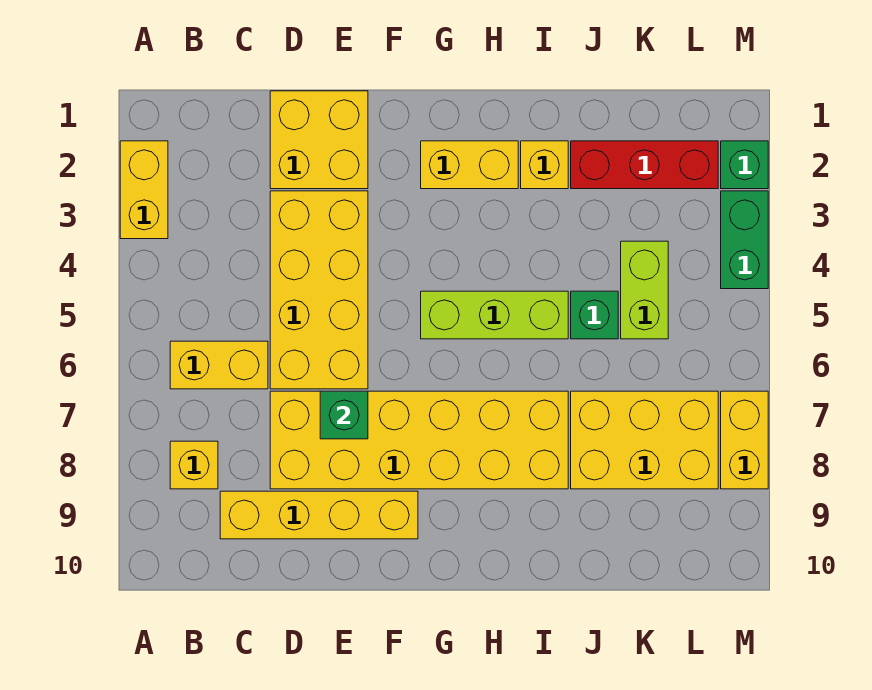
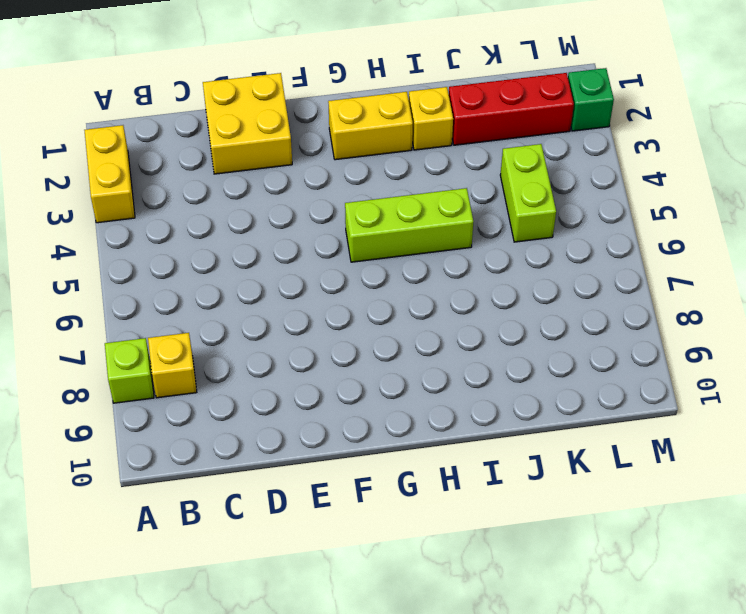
lime brick A8 level 1 -> none
none -> yellow brick B6:C6 level 1
none -> yellow brick C9:F9 level 1
none -> yellow brick D3:E6 level 1

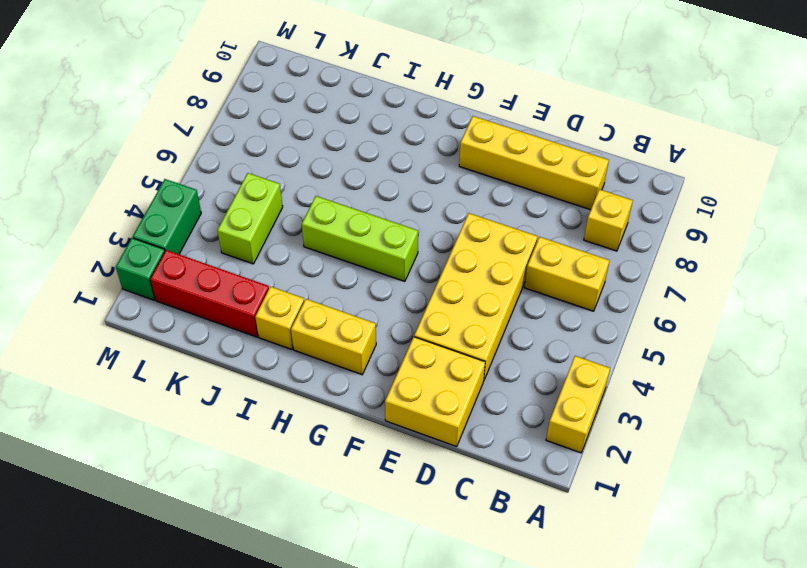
none -> yellow brick D7:I8 level 1
none -> green brick J5 level 1
none -> yellow brick J7:L8 level 1

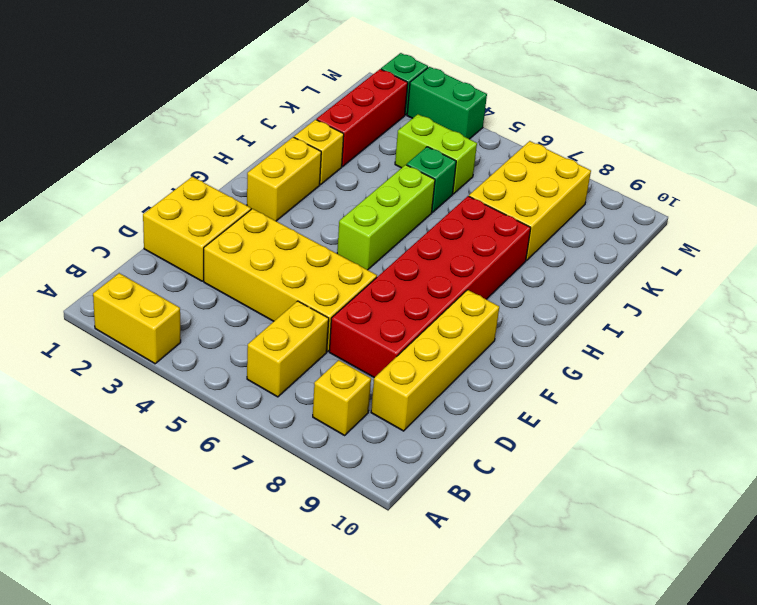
red brick D7:I8 level 1 -> yellow brick D7:I8 level 1
none -> yellow brick M7:M8 level 1
none -> green brick E7 level 2

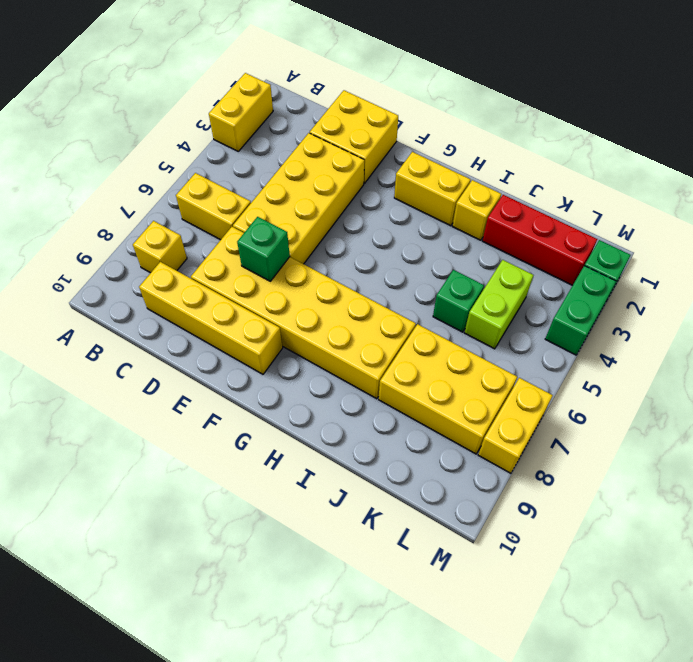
none -> lime brick G5:I5 level 1

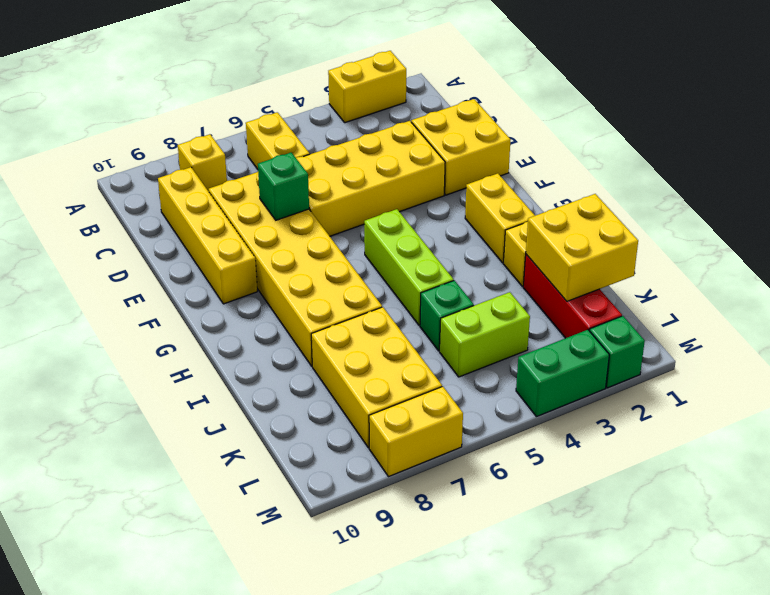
yellow brick J1:K2 level 2 -> none

